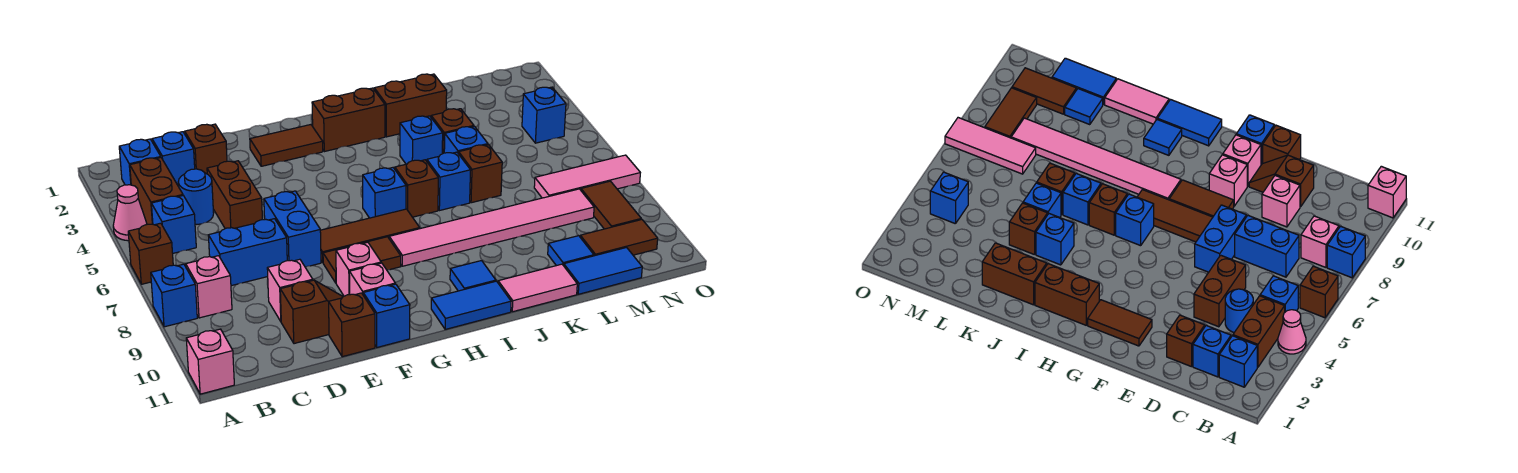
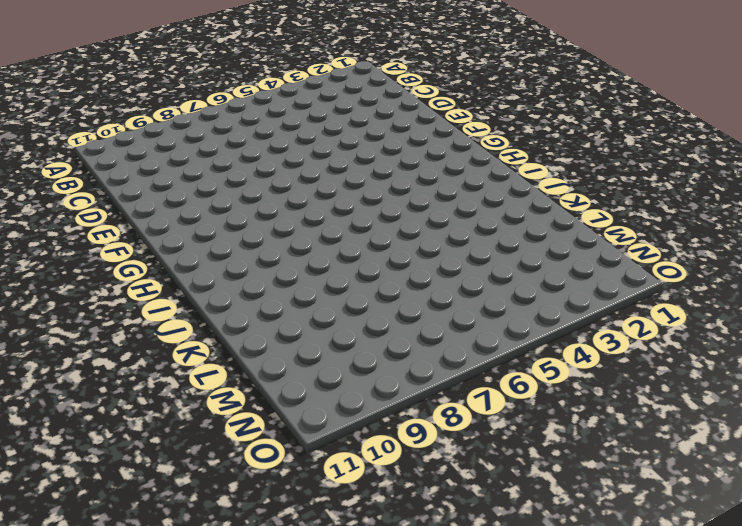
none -> pink cone A4 level 1
none -> brown brick A6 level 1
none -> blue brick A8 level 1
none -> pink brick A11 level 1

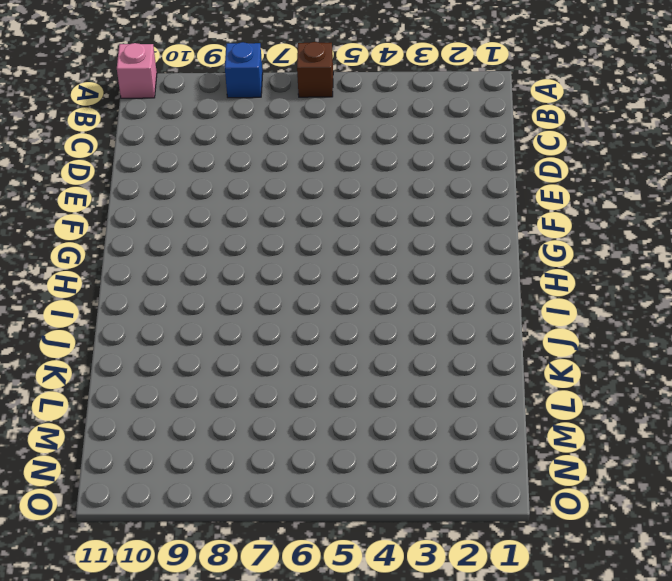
none -> pink cone A4 level 1
none -> blue brick B2 level 1
none -> brown brick B3:B4 level 1
none -> blue brick B5 level 1

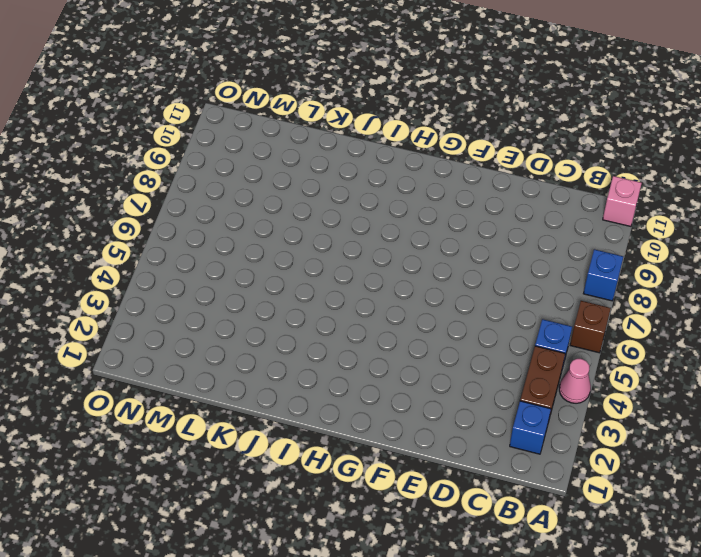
none -> pink brick B8 level 1
none -> blue brick C2 level 1
none -> blue round brick C4 level 1
none -> blue brick C7:D7 level 1

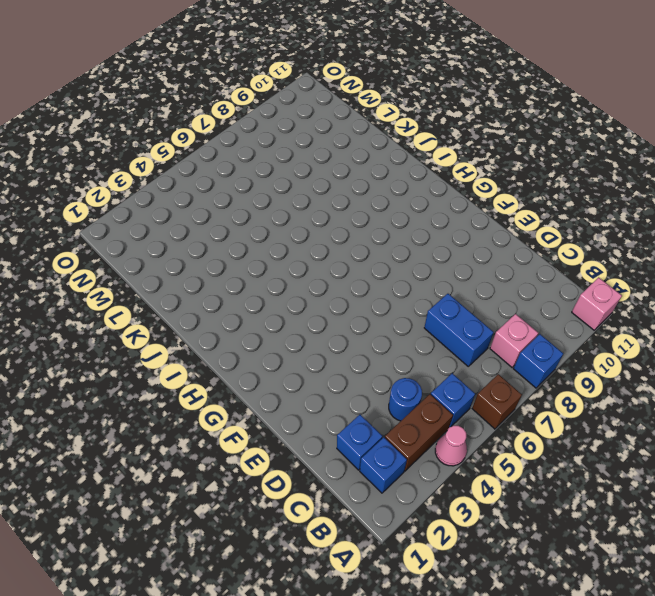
none -> brown brick D2 level 1
none -> brown brick D4:D5 level 1
none -> pink brick D9 level 1
none -> brown slope D10:E10 level 1 top D

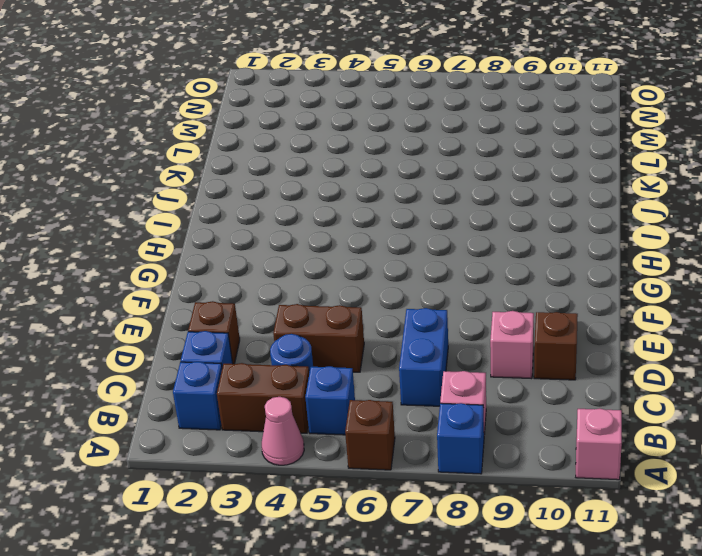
none -> blue brick E6:E7 level 1
none -> brown brick E11 level 1
none -> brown tile F2:G2 level 1
none -> brown tile F7:H7 level 1

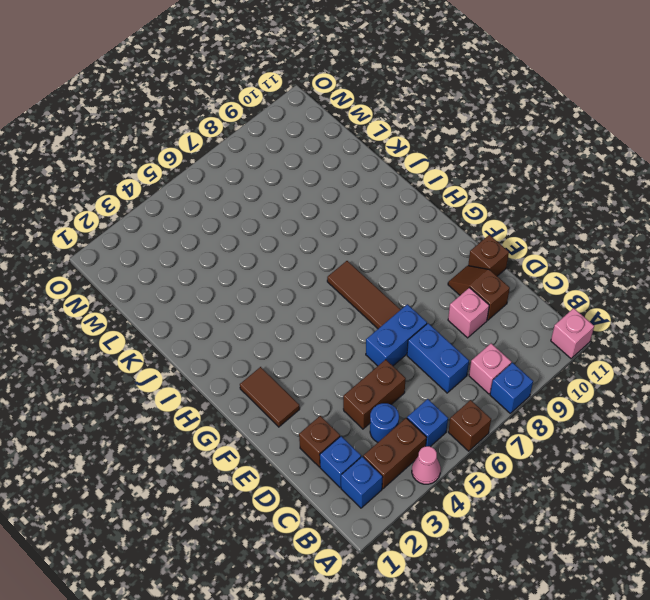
none -> brown tile F8:G8 level 1
none -> pink brick F9 level 1
none -> pink brick F10 level 1
none -> blue brick F11 level 1

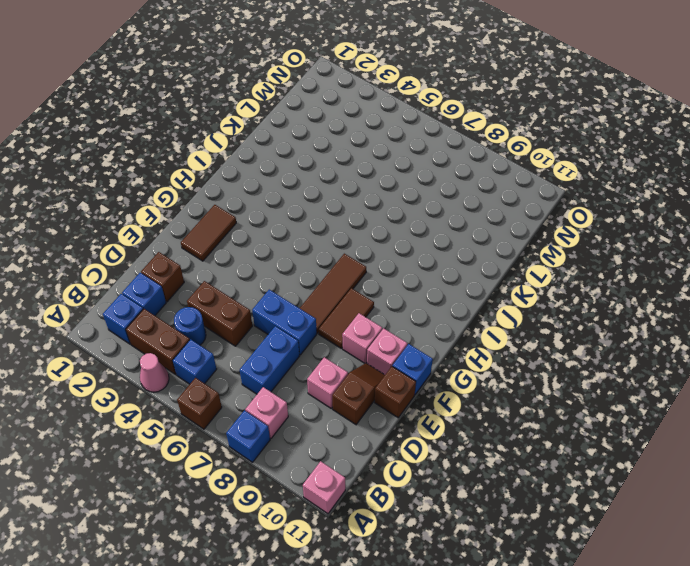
none -> brown brick H2:I2 level 1
none -> blue brick H6 level 1
none -> pink tile H8:M8 level 1
none -> blue tile H11:I11 level 1

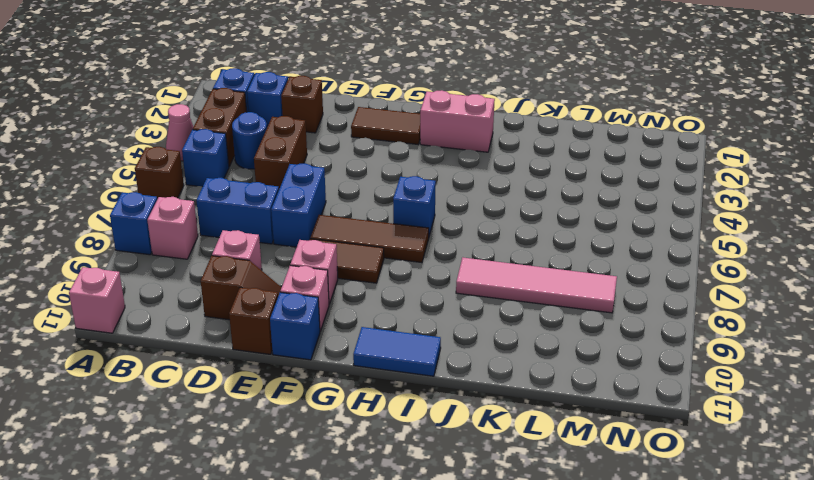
pink brick H2:I2 level 1 -> brown brick H2:I2 level 1
pink tile J8:M8 level 1 -> pink tile H8:M8 level 1
none -> brown brick I6 level 1
none -> blue tile I10 level 1
none -> brown brick J2:K2 level 1
none -> blue brick J4 level 1

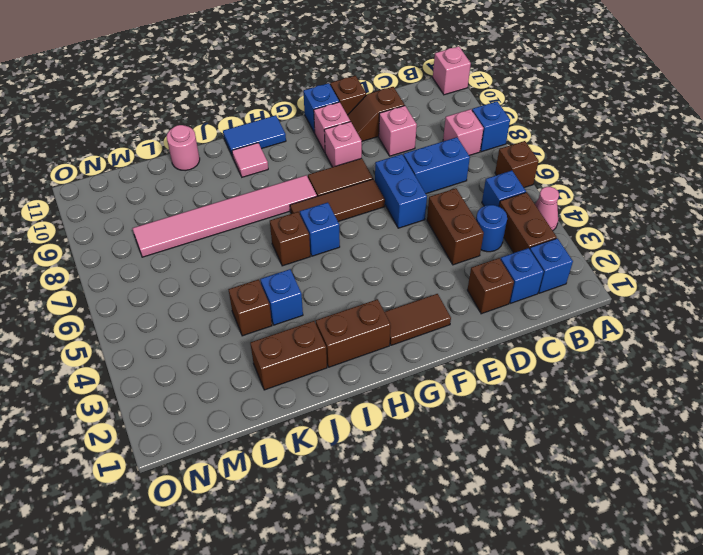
pink tile I10 level 1 -> blue tile I10 level 1
pink round brick K11 level 1 -> pink tile J11:K11 level 1
none -> blue brick J6 level 1
none -> blue brick K5 level 1
none -> brown brick K6 level 1
none -> blue tile L10 level 1

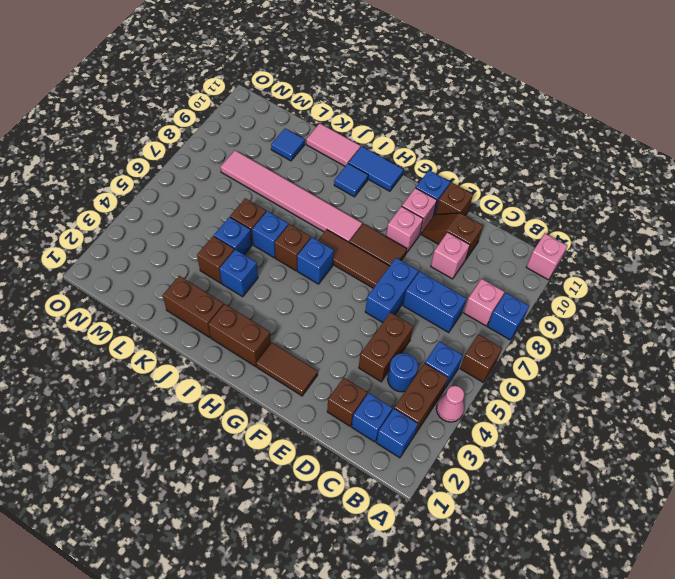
none -> blue tile L11:M11 level 1
none -> pink tile M7:O7 level 1
none -> brown tile M10:N10 level 1
none -> blue brick N4 level 1

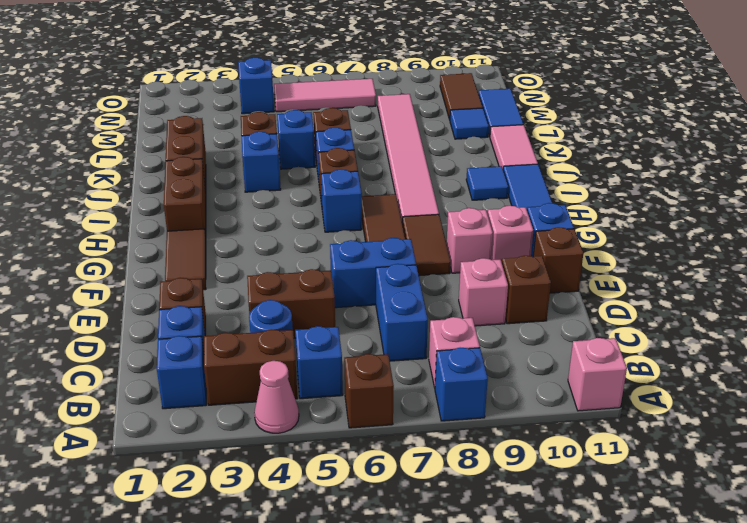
pink tile N5:N7 level 1 -> pink tile M7:O7 level 1
none -> brown tile N8:N9 level 1

